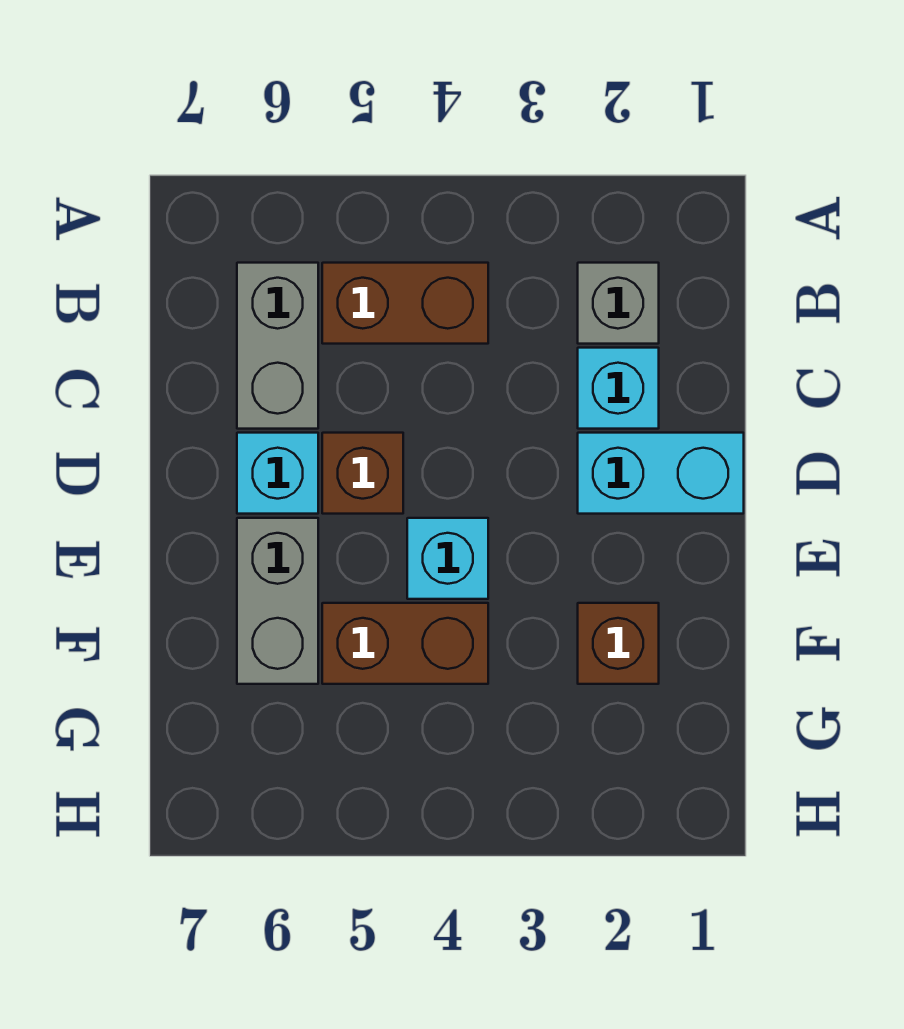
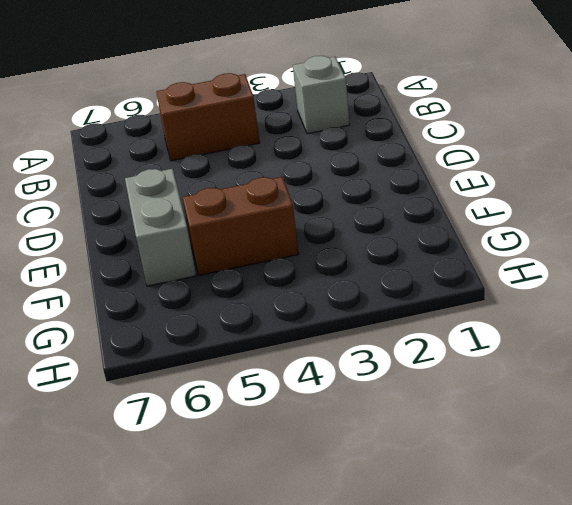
none -> grey brick B6:C6 level 1
none -> cyan brick C2 level 1

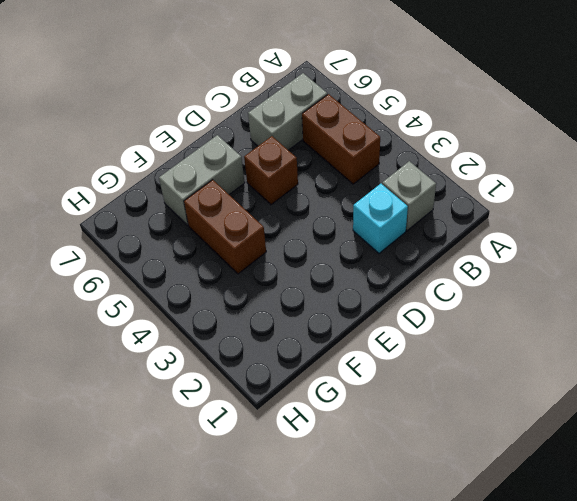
none -> cyan brick D1:D2 level 1
none -> cyan brick D6 level 1

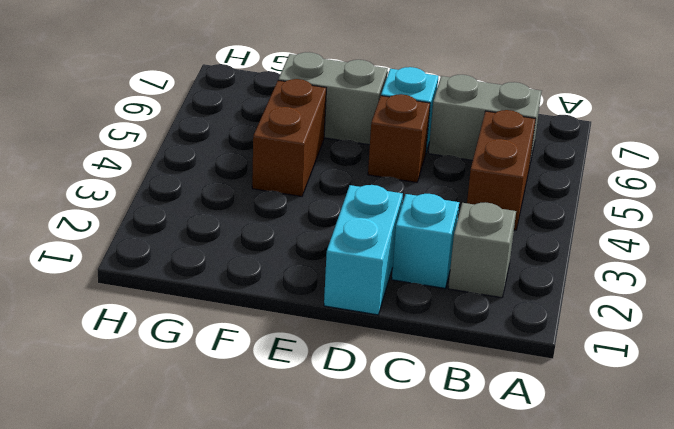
none -> cyan brick E4 level 1
none -> brown brick F2 level 1

